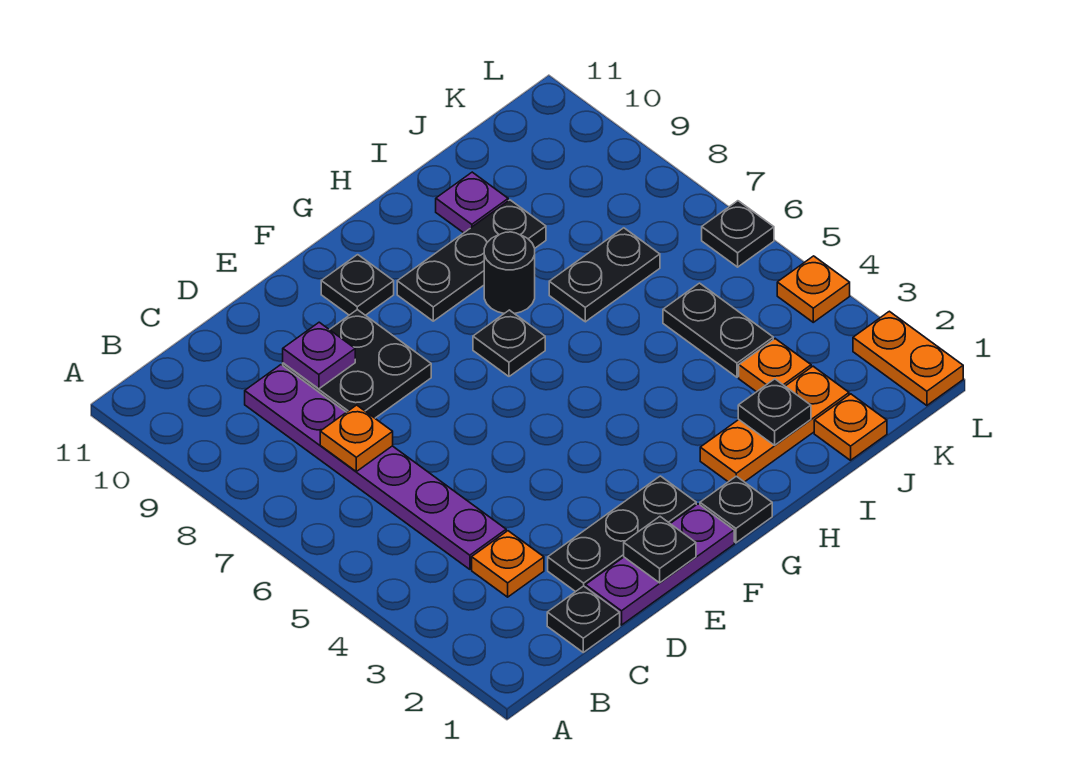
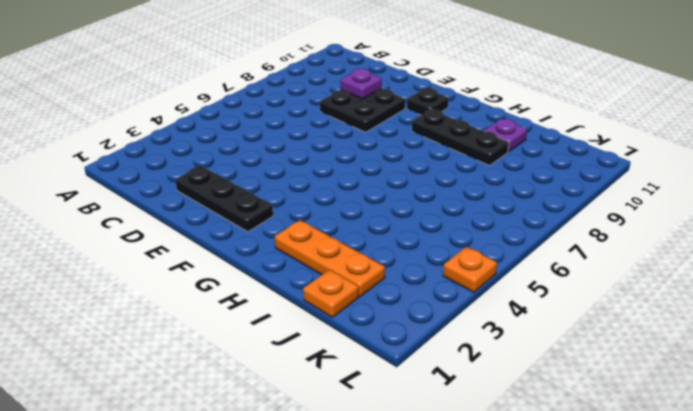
none -> black plate C1 level 1
none -> orange plate C3 level 1
none -> purple plate C4:C9 level 1

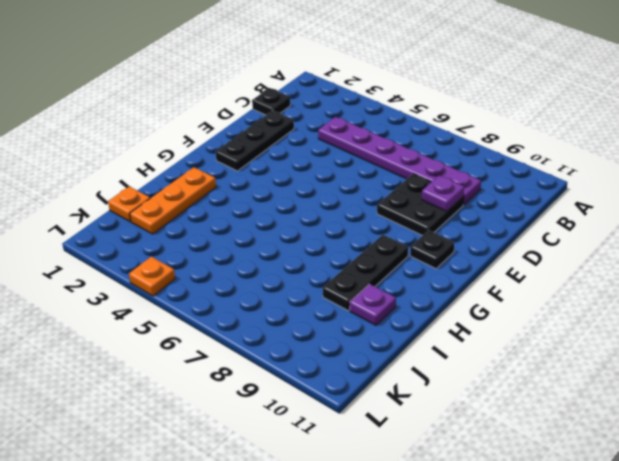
none -> orange plate C3 level 1
none -> purple plate D1:F1 level 1
none -> black plate G1 level 1

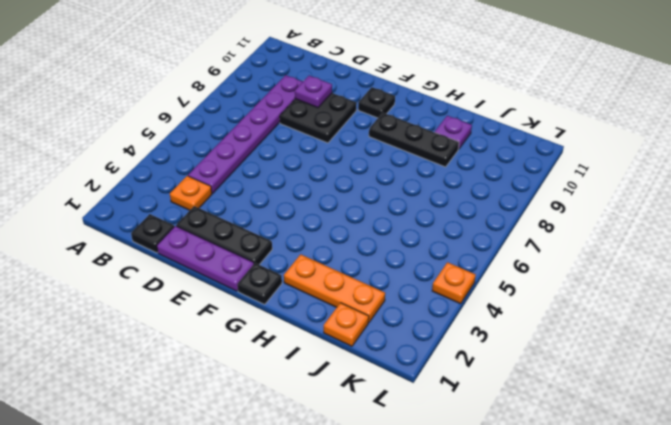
none -> black plate G7 level 1
none -> black round brick H8 level 1
none -> black plate I7:J7 level 1

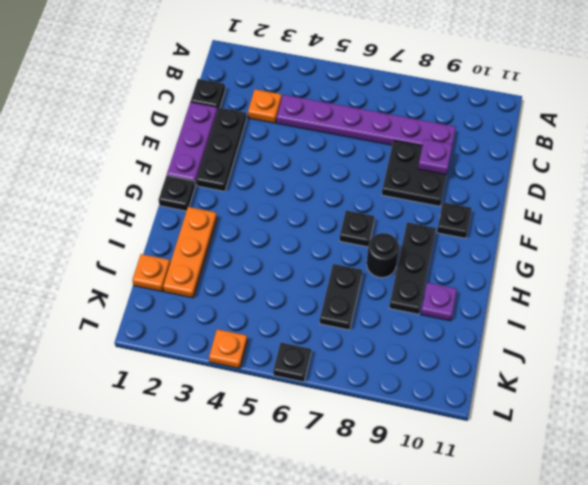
none -> orange plate J3 level 1
none -> black plate J4:J5 level 1
none -> orange plate L1:L2 level 1

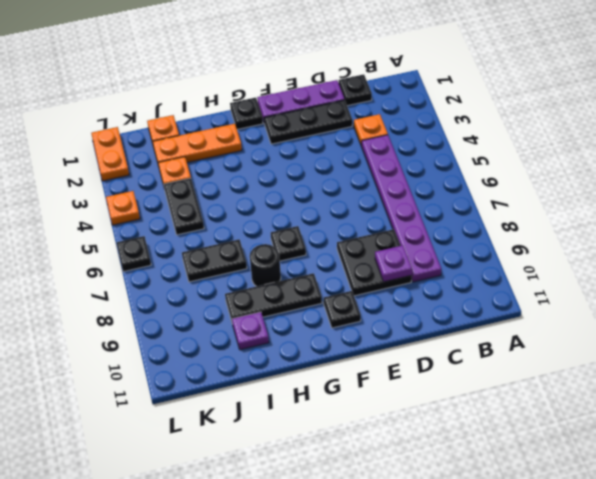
none -> orange plate C7 level 2
none -> black plate E1 level 2
none -> black plate I2 level 2

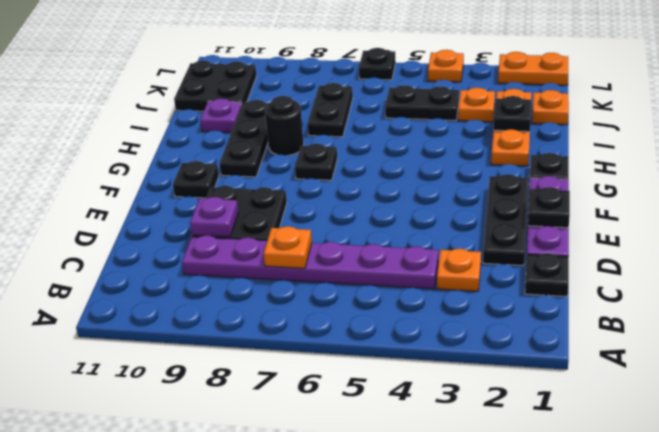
black plate J10:K11 level 1 -> none

